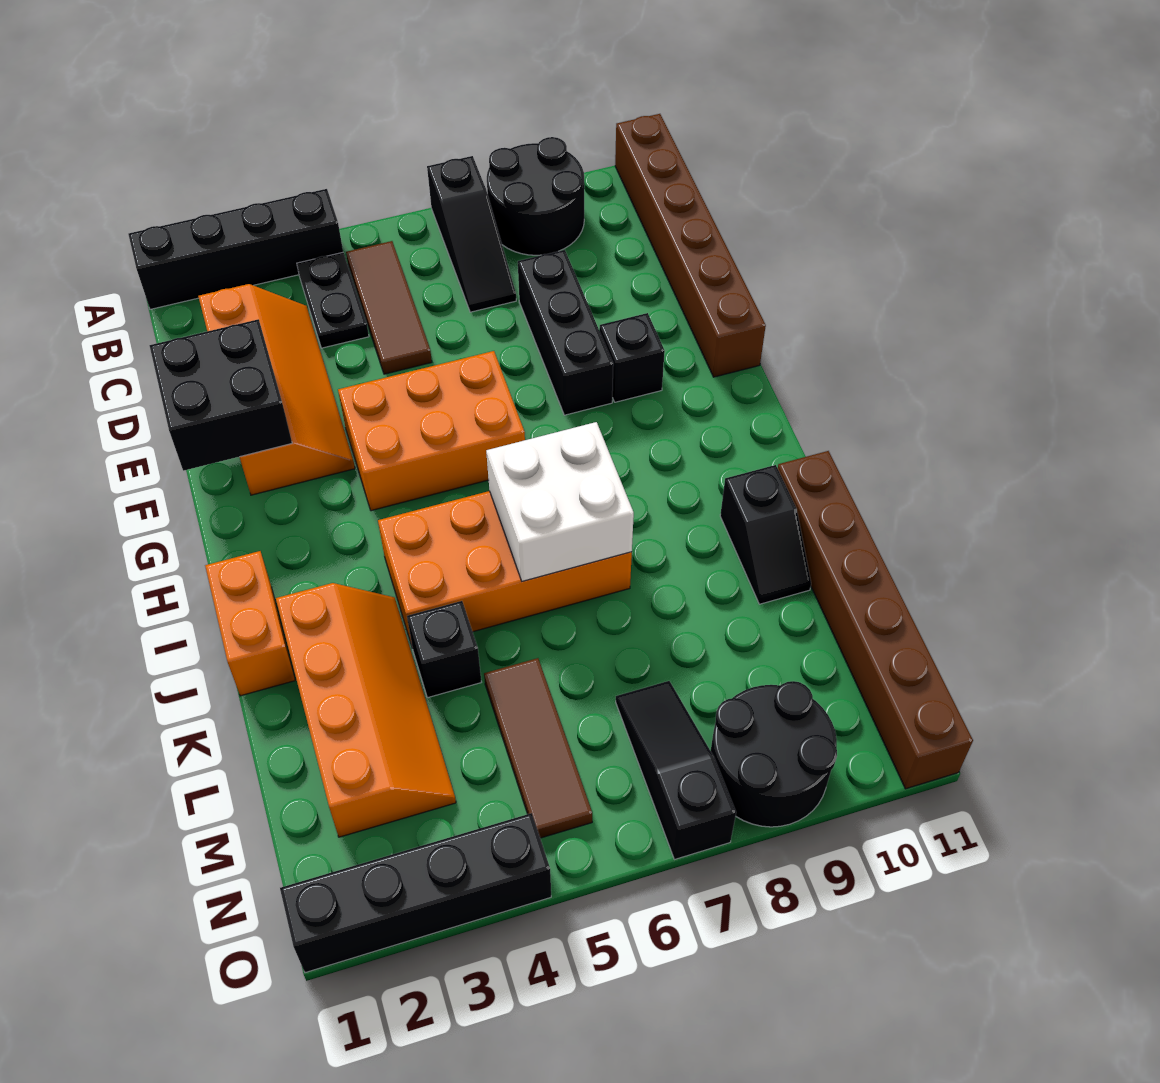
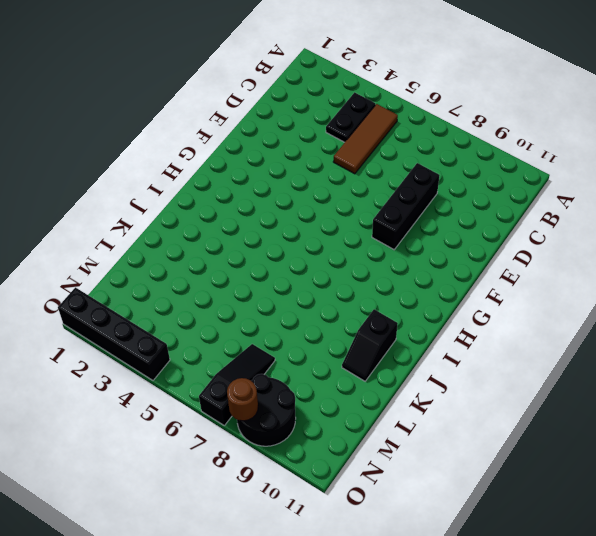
brown round brick O8 level 2 -> none
none -> black brick A1:A4 level 1
none -> black slope A7:C7 level 1 top A
none -> black round brick A8:B9 level 1

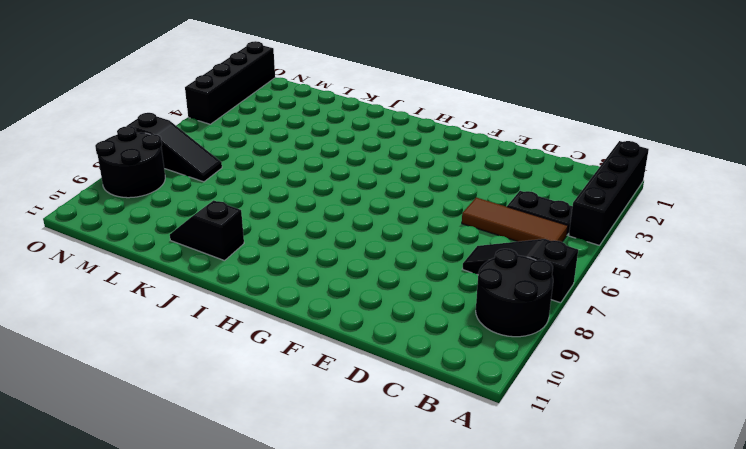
none -> brown brick A11:F11 level 1
none -> orange slope C2:F3 level 1 top 2
none -> black brick D8:F8 level 1

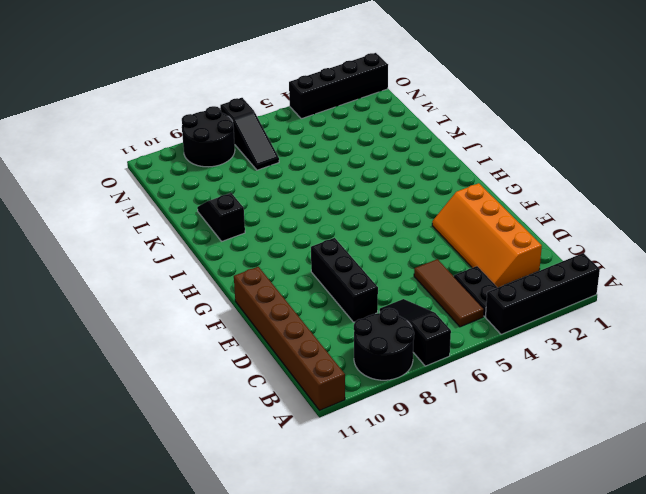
none -> orange brick F4:G6 level 1
none -> black brick F9 level 1
none -> orange brick I1:J1 level 1

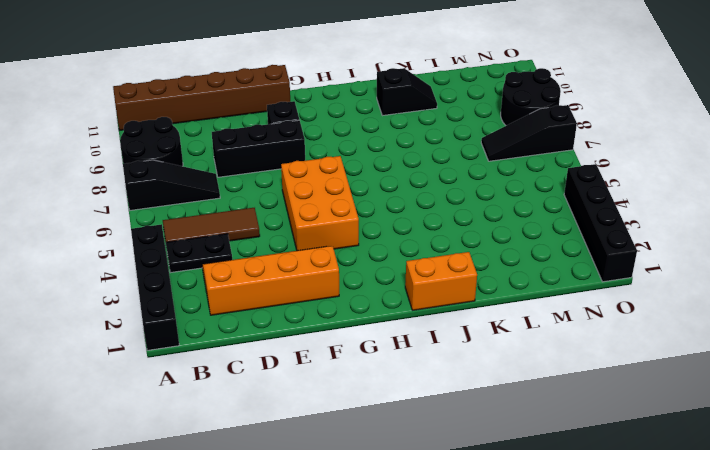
none -> orange brick I4:J7 level 1
none -> orange slope J2:M3 level 1 top 2
none -> brown brick J11:O11 level 1

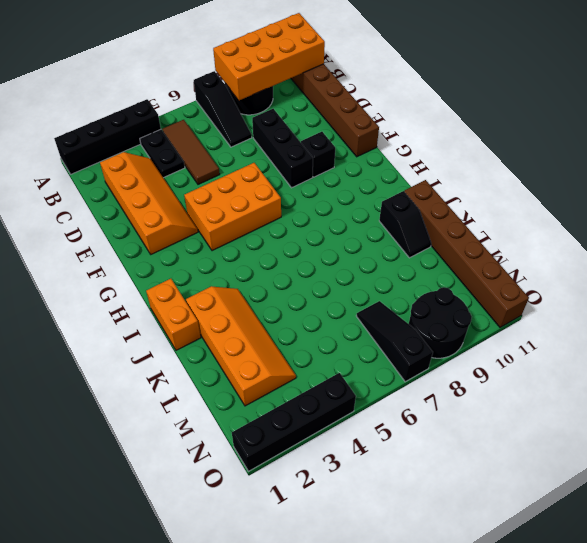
orange brick A8:B11 level 2 -> orange brick I4:J7 level 1
none -> black brick K4 level 1
none -> brown tile L5:N5 level 1
none -> black brick E1:F2 level 2

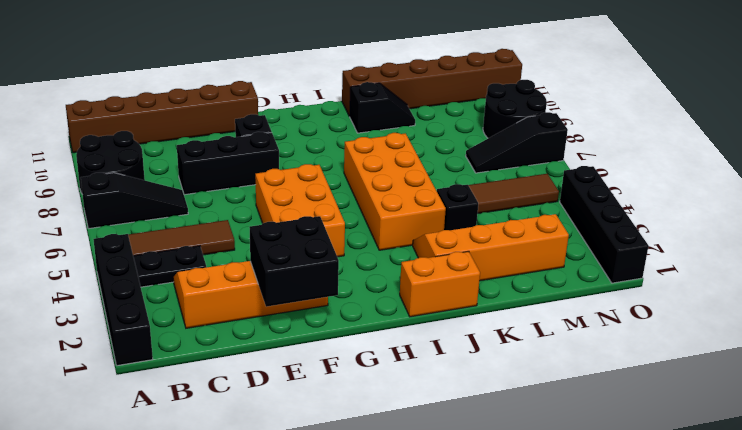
none -> white brick I6:J7 level 2

